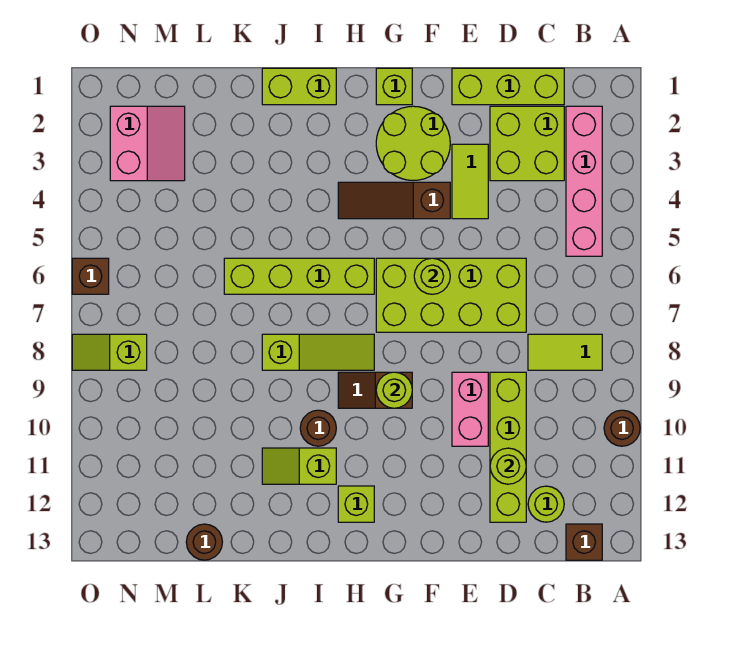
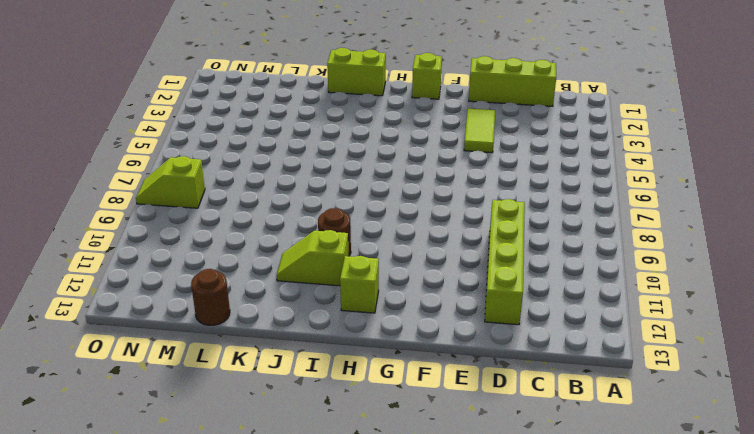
none -> brown round brick A10 level 1
none -> pink brick B2:B5 level 1
none -> lime tile B8:C8 level 1

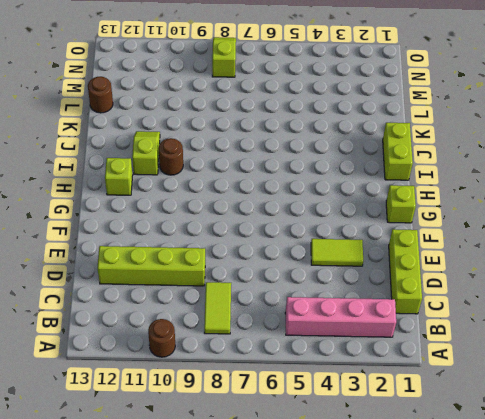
none -> brown brick B13 level 1
none -> lime brick C2:D3 level 1
none -> lime round brick C12 level 1

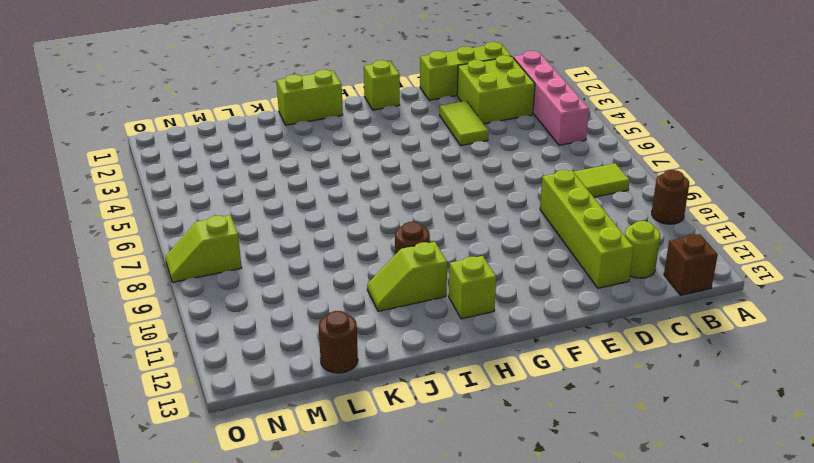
none -> lime brick D6:G7 level 1
none -> pink brick E9:E10 level 1
none -> lime round brick F2:G3 level 1

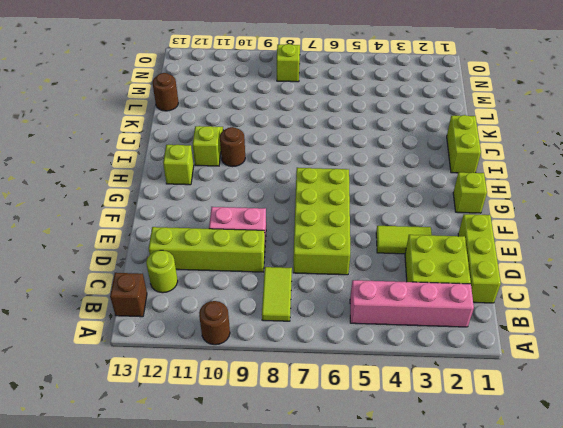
none -> lime round brick F2:G3 level 1
none -> brown slope F4:H4 level 1 top F
none -> brown slope G9:H9 level 1 top G

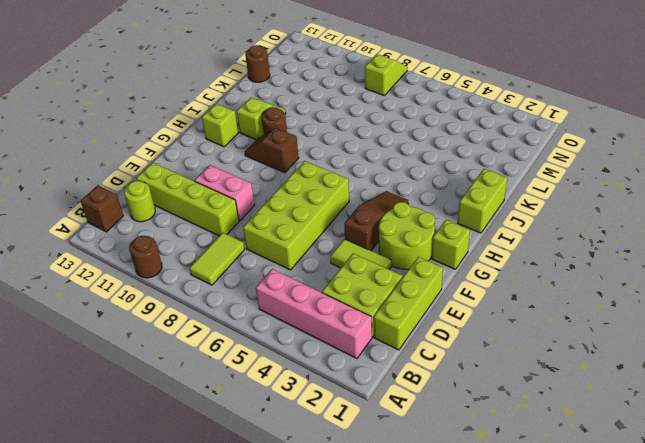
brown slope H9:H10 level 1 top 9 -> brown slope G9:H9 level 1 top G
none -> lime brick H6:K6 level 1
none -> lime slope H8:J8 level 1 top J
none -> pink slope M2:N3 level 1 top N

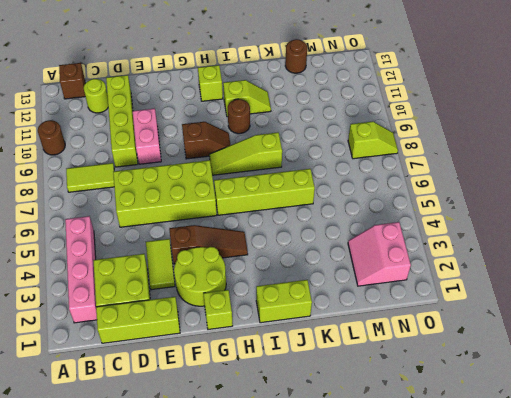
none -> brown brick O6 level 1
none -> lime round brick D11 level 2
none -> lime round brick F6 level 2

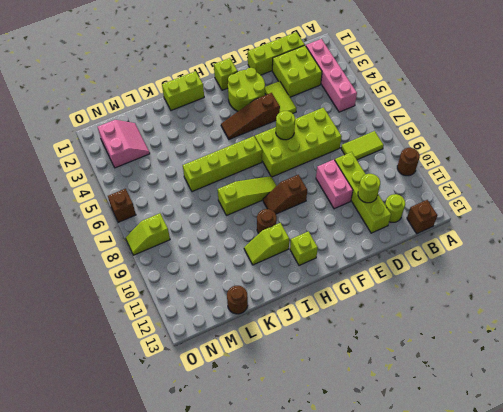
none -> lime round brick G9 level 2

